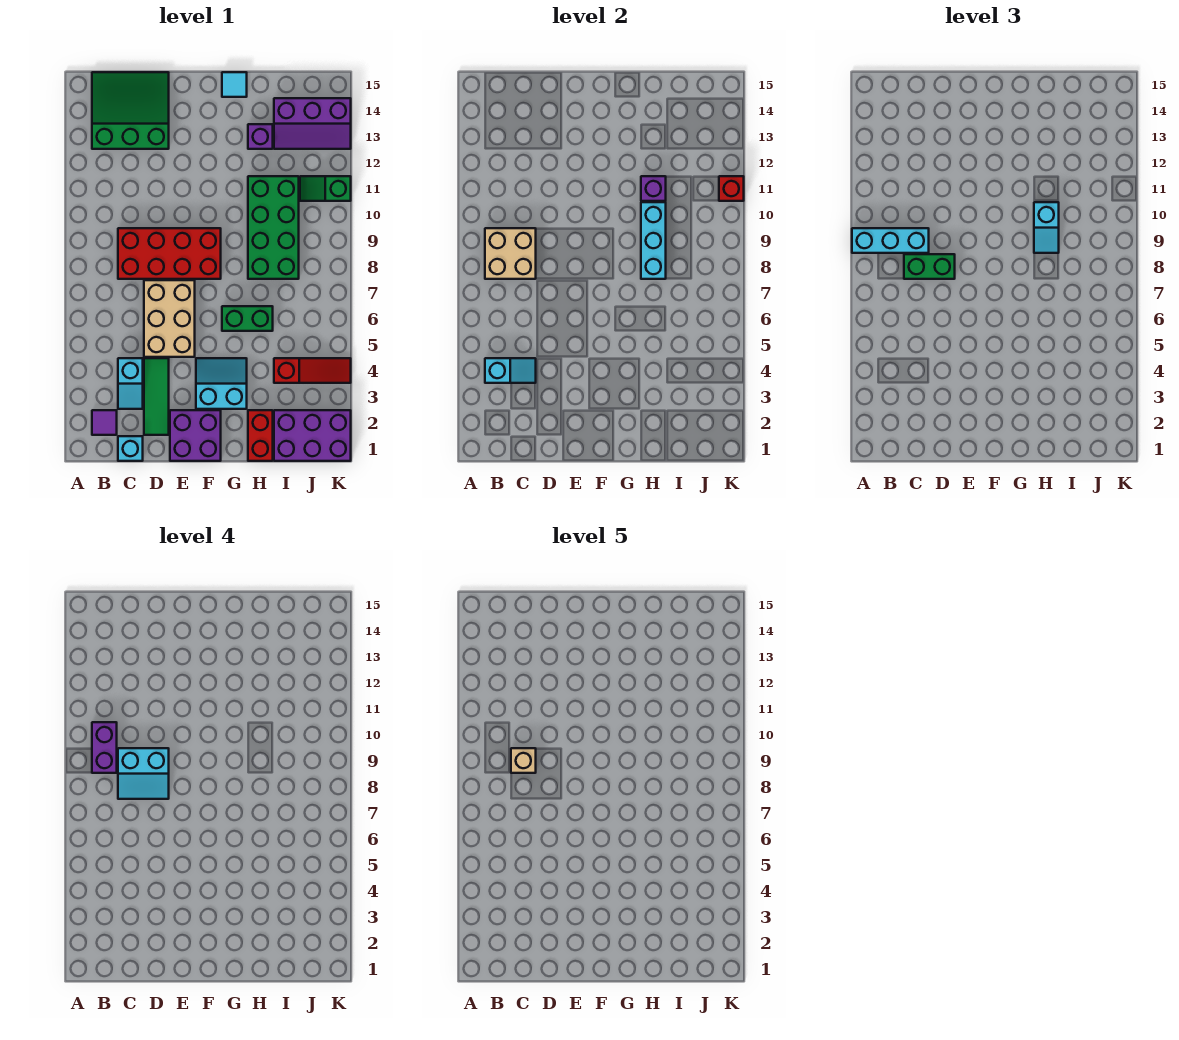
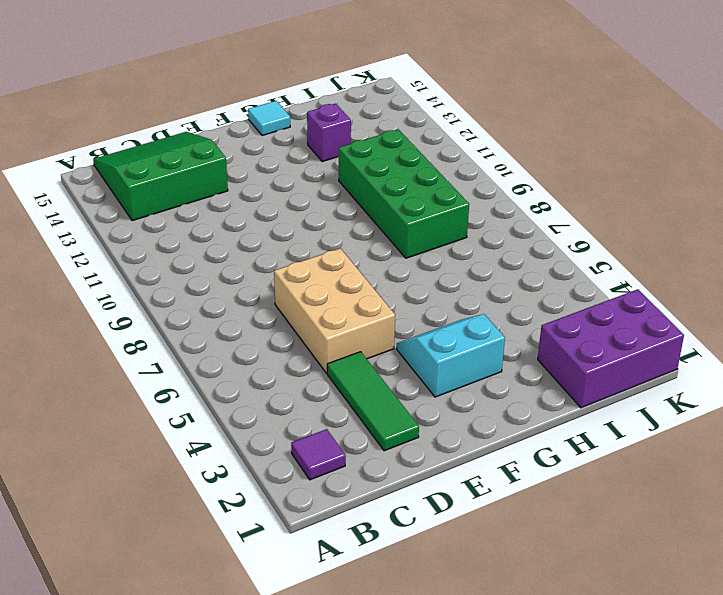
none -> cyan brick C1 level 1
none -> cyan slope C3:C4 level 1 top 4
none -> red brick C8:F9 level 1

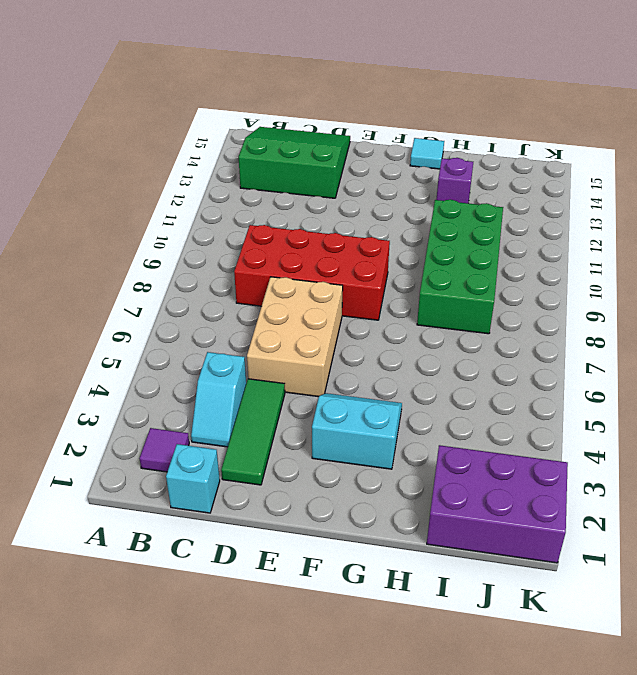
none -> purple brick E1:F2 level 1
none -> green brick G6:H6 level 1
none -> red brick H1:H2 level 1

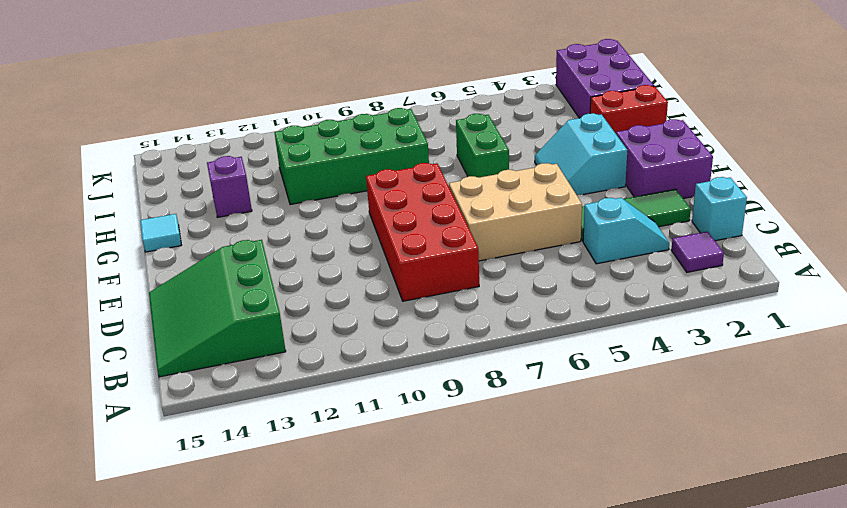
none -> red slope I4:K4 level 1 top I
none -> purple slope I13:K14 level 1 top 14
none -> green slope J11:K11 level 1 top K

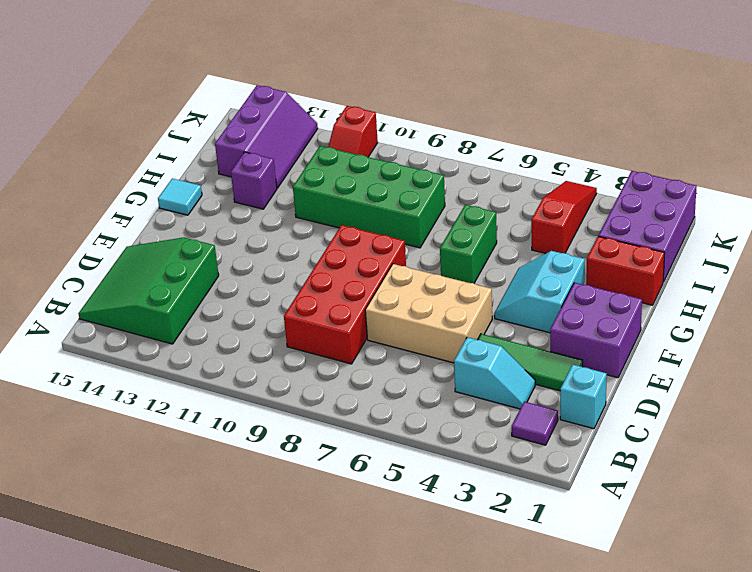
red slope J11:K11 level 1 top K -> green slope J11:K11 level 1 top K
none -> cyan slope B4:C4 level 2 top B
none -> tan brick B8:C9 level 2
none -> cyan brick H8:H10 level 2

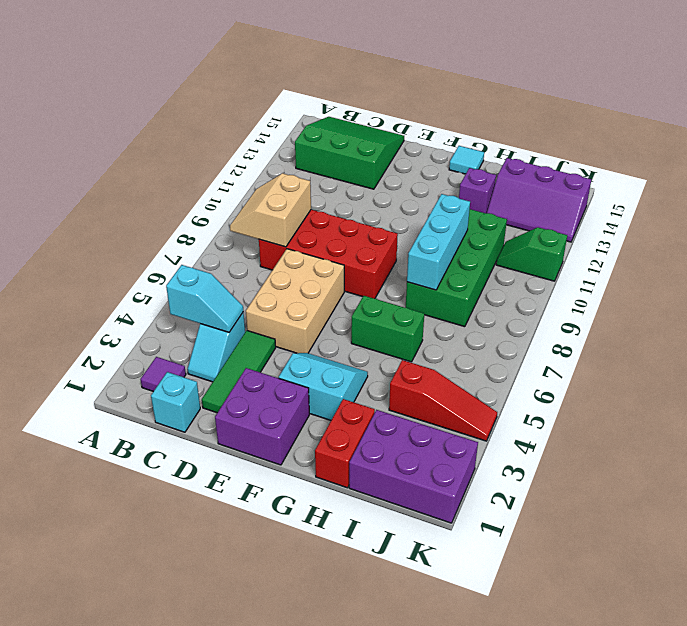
tan slope B8:C9 level 2 top C -> tan brick B8:C9 level 2
none -> purple brick H11 level 2
none -> red brick K11 level 2
none -> cyan brick A9:C9 level 3

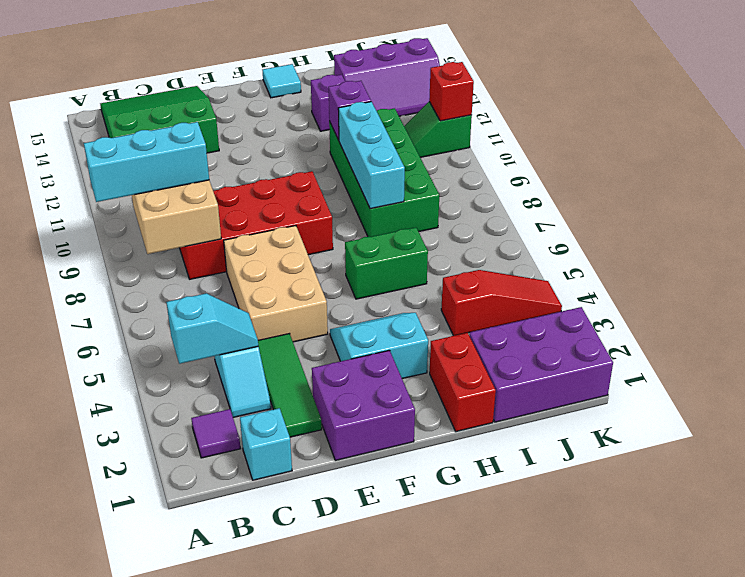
none -> green brick C8:D8 level 3
none -> cyan slope H9:H10 level 3 top 10
none -> purple brick B9:B10 level 4

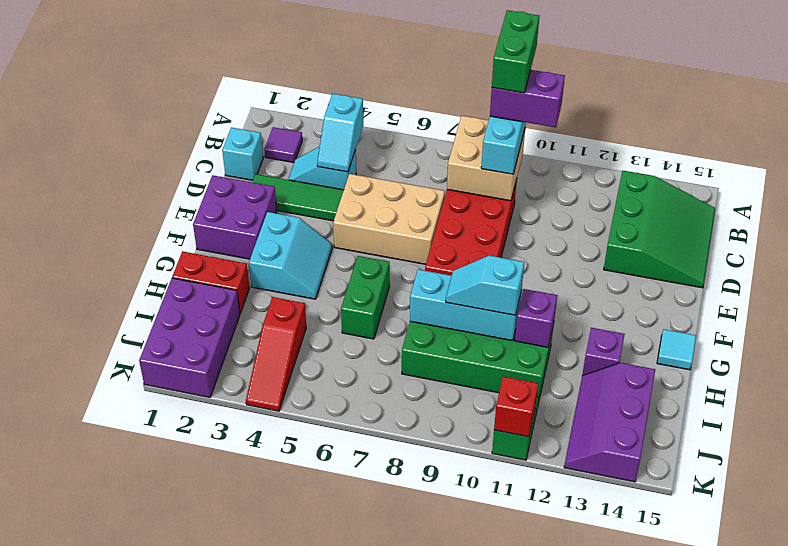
green brick A9:B9 level 5 -> green brick C8:D8 level 3
none -> cyan slope C8:D9 level 4 top 9
none -> tan brick C9 level 5

